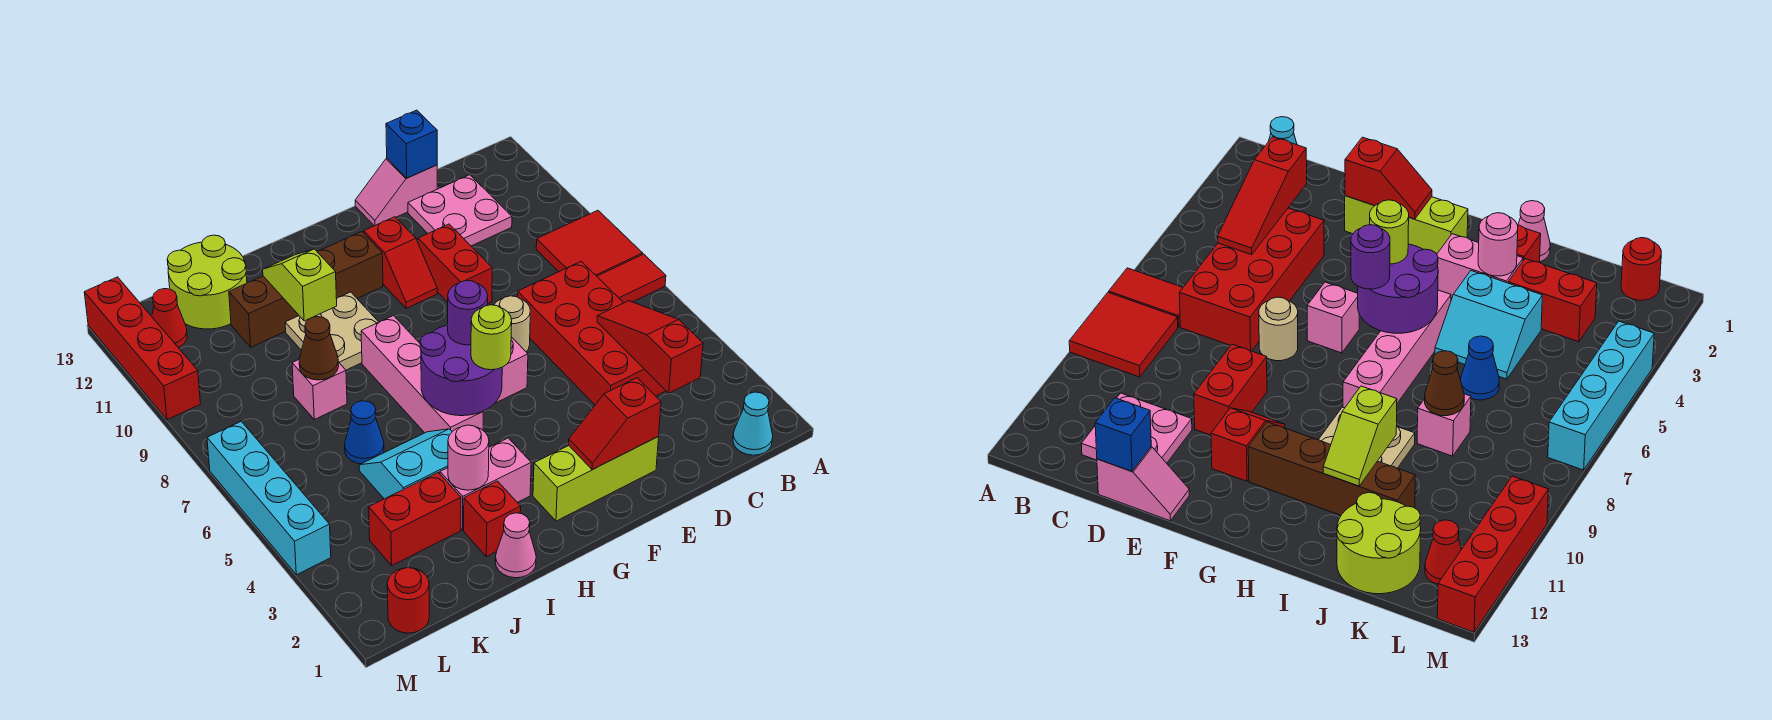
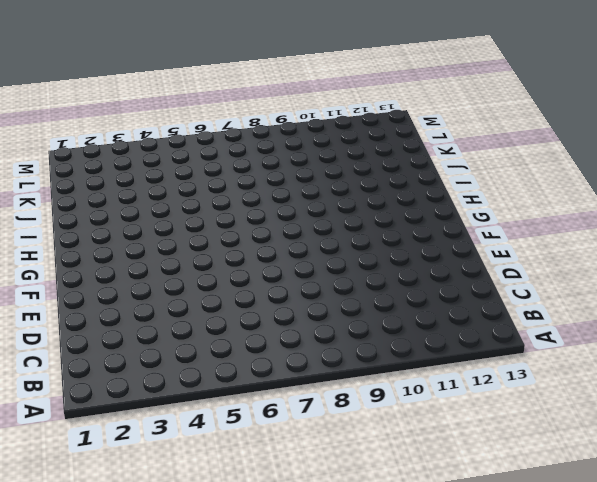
none -> red tile A7:B7 level 1
none -> red tile A8:B9 level 1
none -> cyan cone B1 level 1
none -> red brick C4:D7 level 1

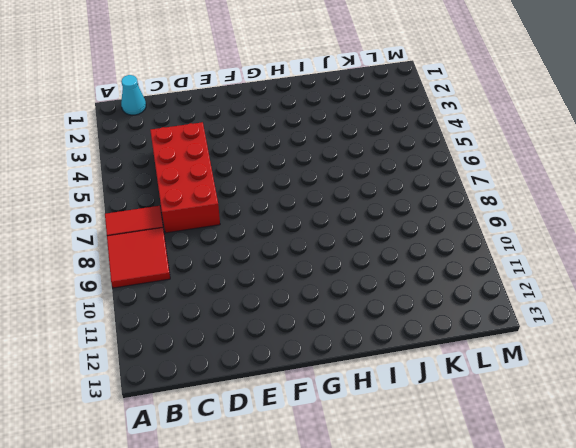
none -> pink plate C11:D12 level 1
none -> pink slope D13:E13 level 1 top D
none -> lime brick E2:G2 level 1
none -> tan round brick E7 level 1

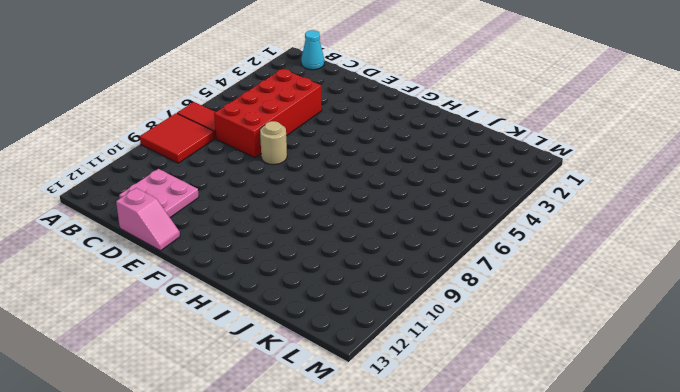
none -> lime brick E2:G2 level 1
none -> red brick E9:E10 level 1
none -> pink brick F6 level 1
none -> red slope F10:F11 level 1 top 11

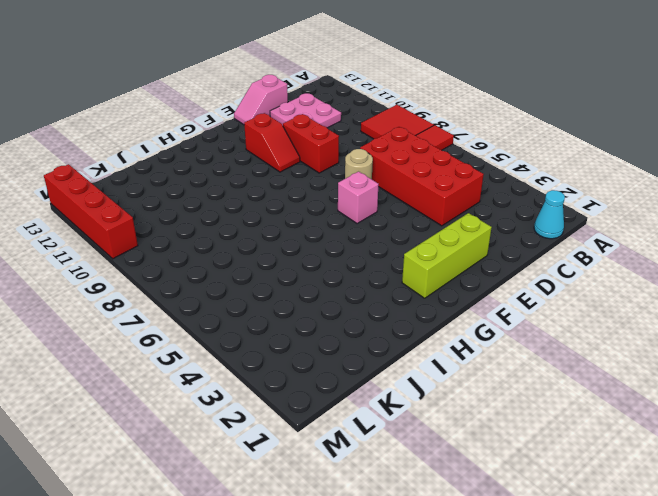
none -> brown brick G11:J11 level 1
none -> pink brick H3:I3 level 1
none -> pink brick H5:H8 level 1
none -> tan plate H9:I10 level 1

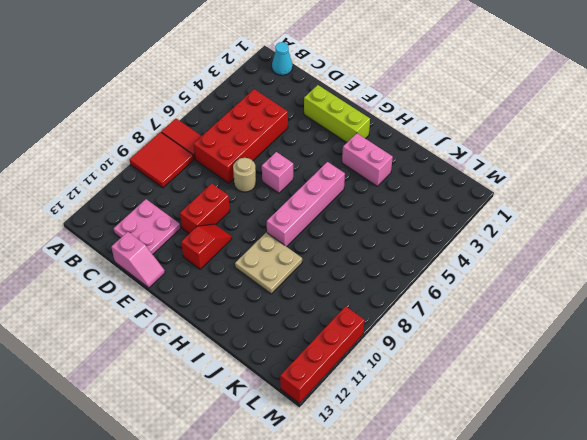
none -> brown brick G11:J11 level 1
none -> pink cone I1 level 1
none -> red brick I2 level 1
none -> cyan slope I4:J5 level 1 top 4

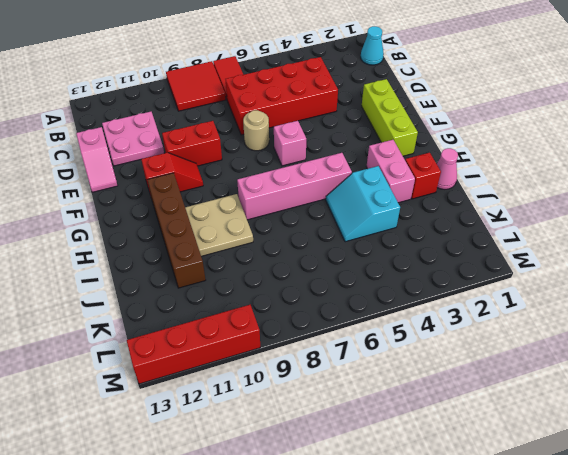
none -> red brick J3:K3 level 1
none -> blue cone J6 level 1
none -> pink brick J8 level 1
none -> lime round brick J12:K13 level 1

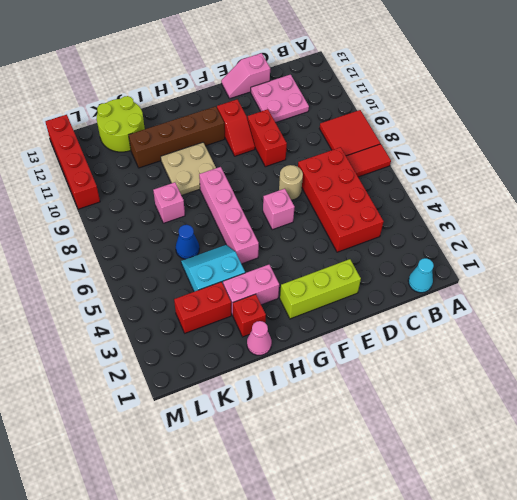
none -> red round brick L1 level 1
none -> red cone L12 level 1
none -> cyan brick M4:M7 level 1
none -> red slope C3:C5 level 2 top 3

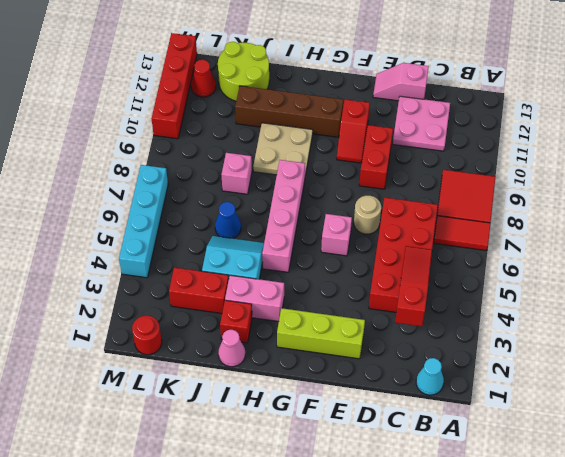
none -> blue brick D13 level 2
none -> red slope E2:F2 level 2 top E
none -> purple round brick G5:H6 level 2
none -> pink round brick I3 level 2

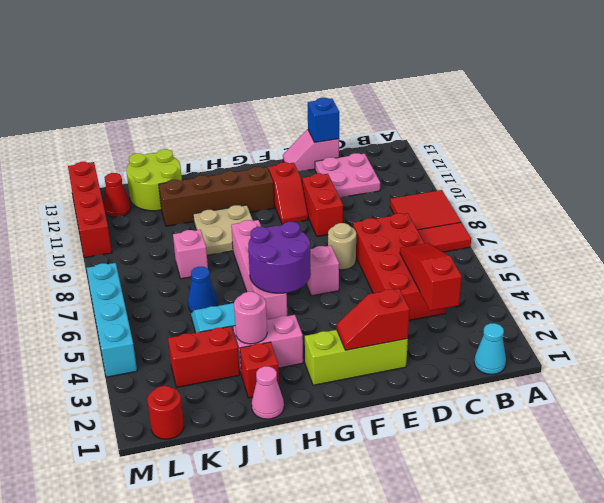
none -> lime slope I10:I11 level 2 top 10
none -> brown cone J8 level 2
none -> lime round brick G5 level 3
none -> purple round brick G6 level 3

